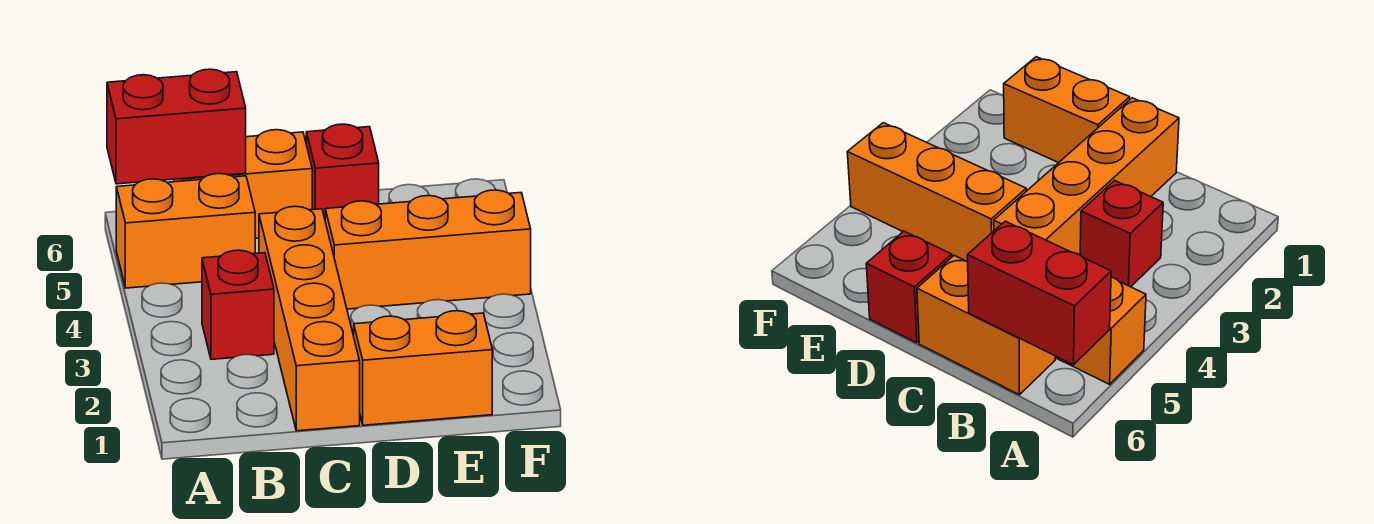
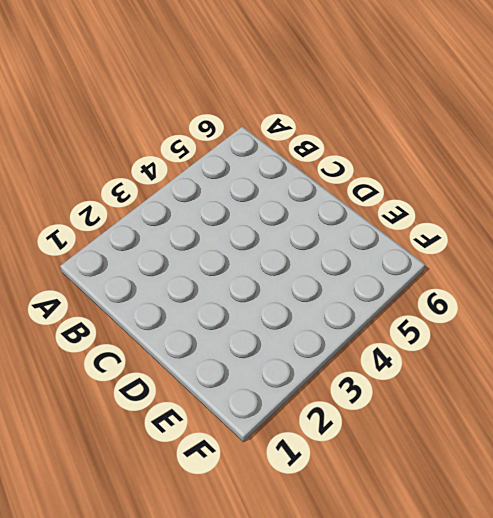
none -> orange brick A5:B5 level 1
none -> red brick B3 level 1

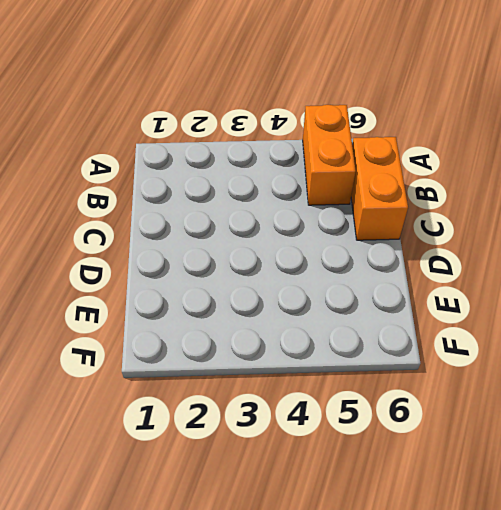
none -> red brick B3 level 1
none -> orange brick C1:C4 level 1

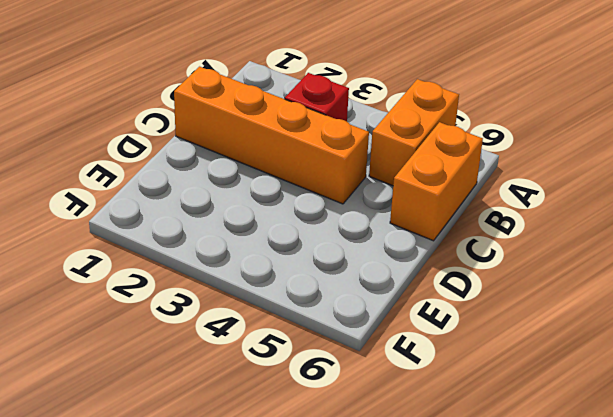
none -> orange brick D1:E1 level 1
none -> orange brick D4:F4 level 1

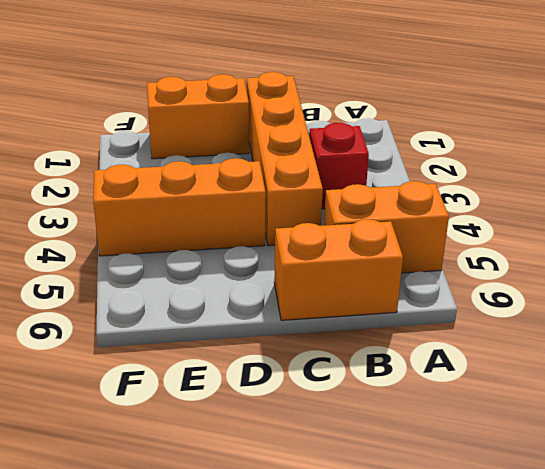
none -> red brick D6 level 1
none -> red brick A6:B6 level 2

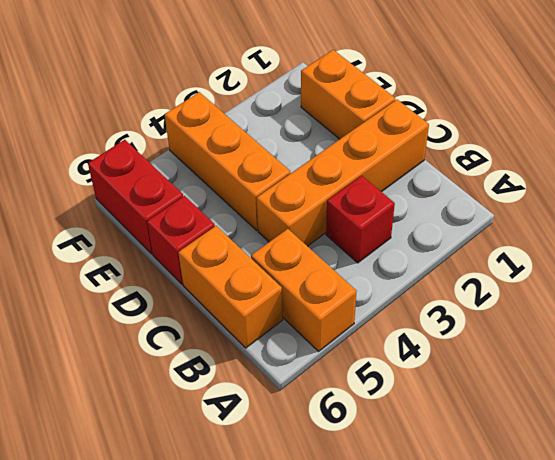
red brick E6:F6 level 1 -> red brick A6:B6 level 2

